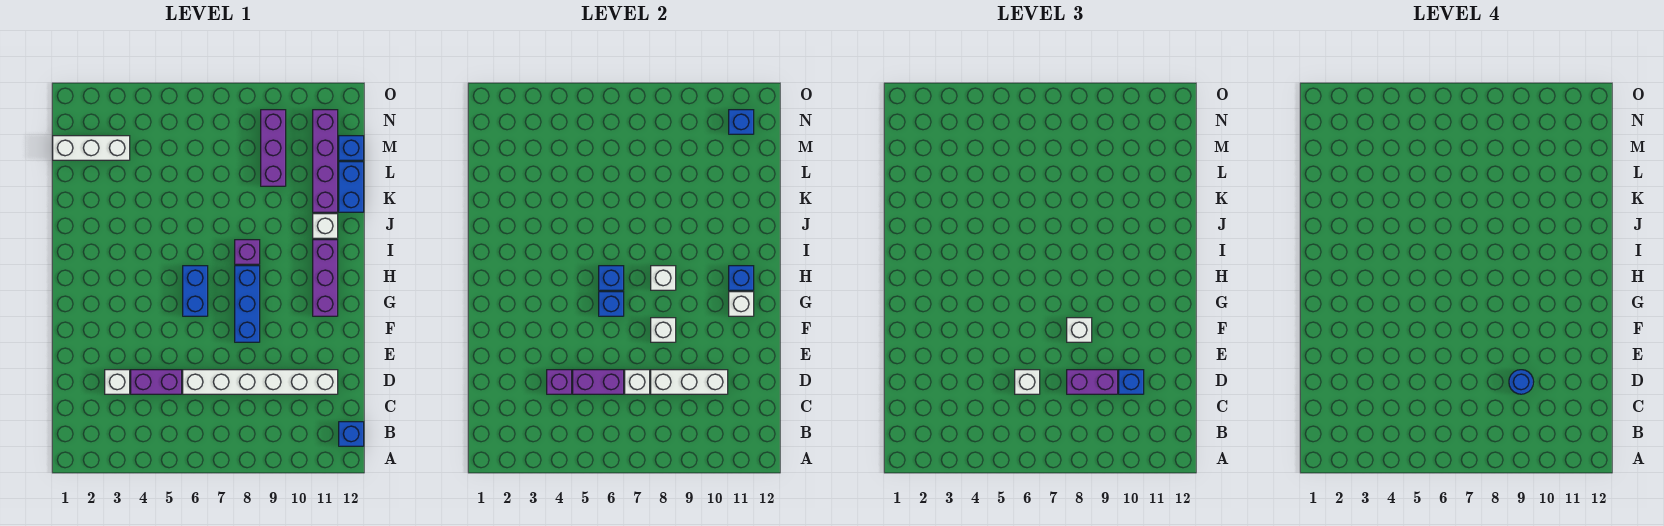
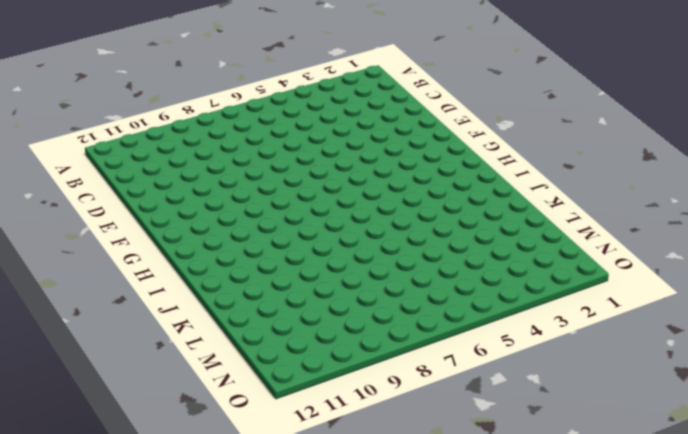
none -> blue brick B12 level 1
none -> white brick D3 level 1
none -> purple brick D4:D5 level 1
none -> white brick D6:D11 level 1

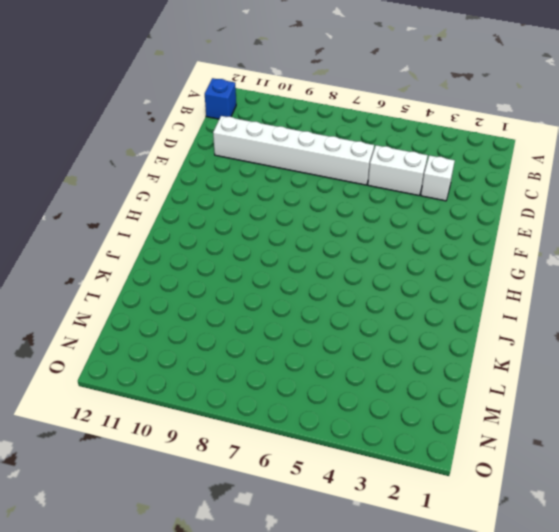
white brick D4:D5 level 1 -> purple brick D4:D5 level 1
none -> blue brick F8:H8 level 1
none -> blue brick G6:H6 level 1
none -> purple brick G11:I11 level 1
none -> purple brick I8 level 1

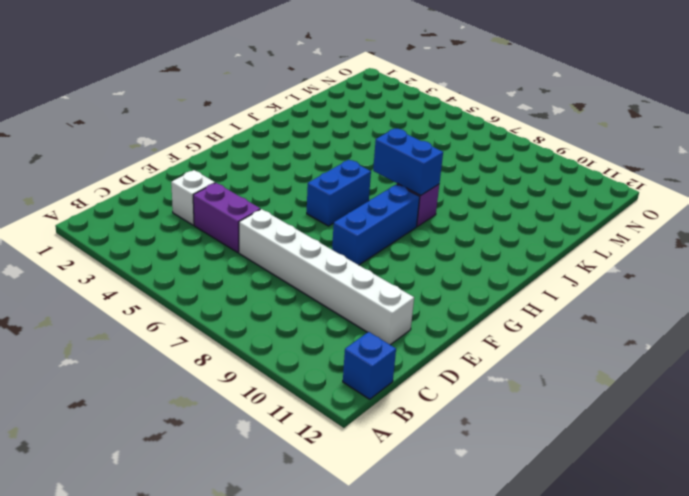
blue brick I7:I8 level 2 -> blue brick K12:L12 level 1
none -> purple brick G11:I11 level 1
none -> white brick J11 level 1
none -> purple brick K11:N11 level 1
none -> purple brick L9:N9 level 1

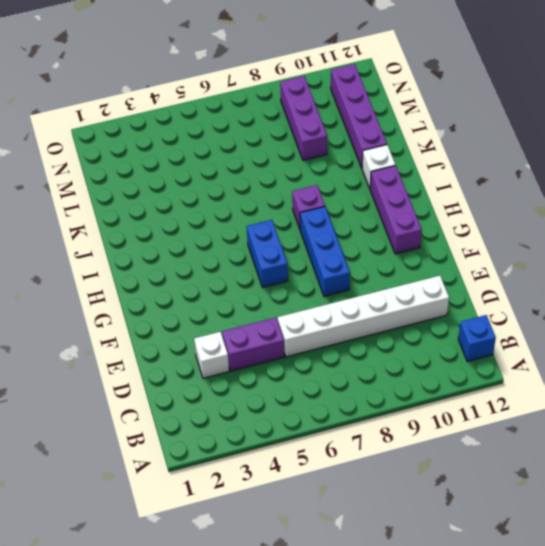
none -> blue brick K12:L12 level 1
none -> white brick M1:M3 level 1
none -> blue brick M12 level 1
none -> purple brick D4 level 2

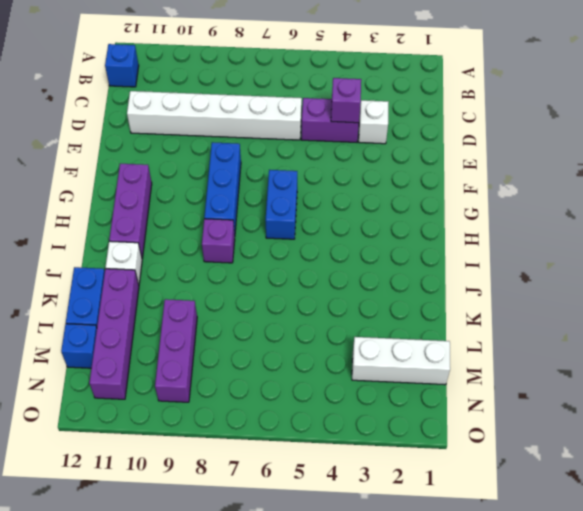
none -> purple brick D5:D6 level 2
none -> white brick D7 level 2
none -> white brick D8:D10 level 2
none -> white brick F8 level 2

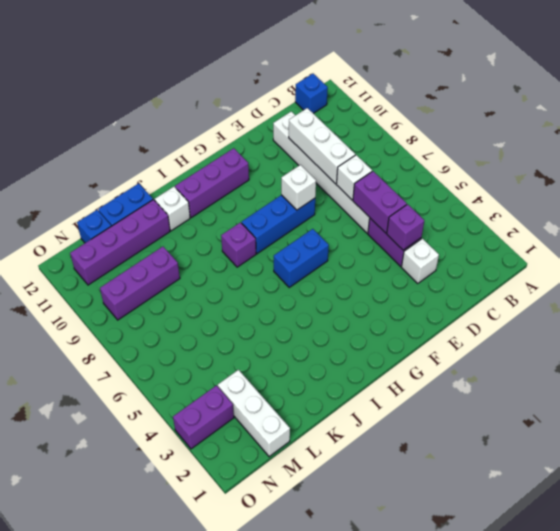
purple brick N3:O3 level 1 -> purple brick D8:D9 level 3
none -> blue brick G6 level 2
none -> white brick G11 level 2
none -> blue brick H6 level 2
none -> white brick H8 level 2

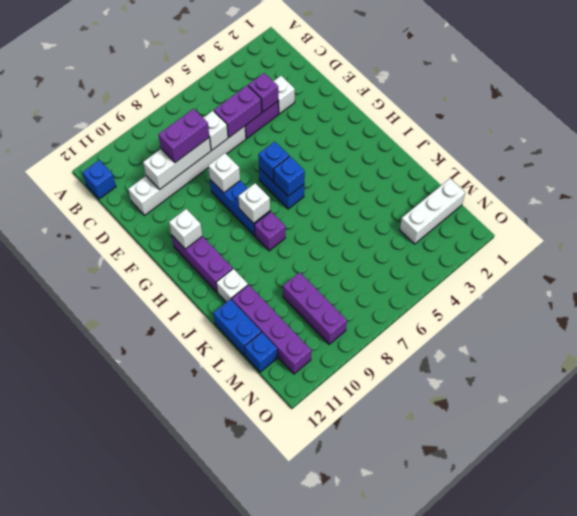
none -> blue brick H11 level 2
none -> blue brick N11 level 2
none -> white brick D6 level 3
none -> blue brick D10 level 3

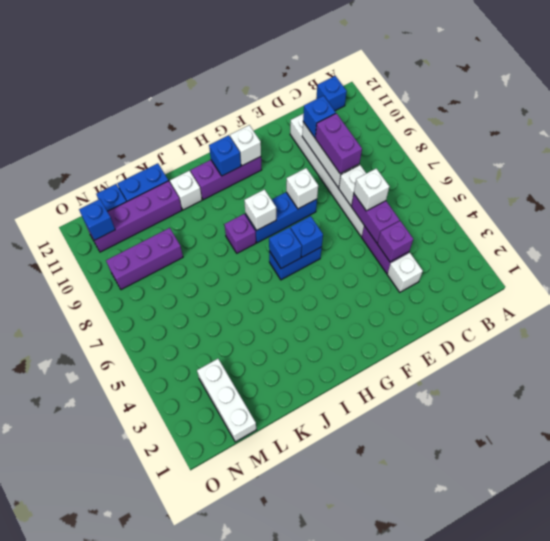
none -> white brick F8 level 3
none -> blue round brick D9 level 4

